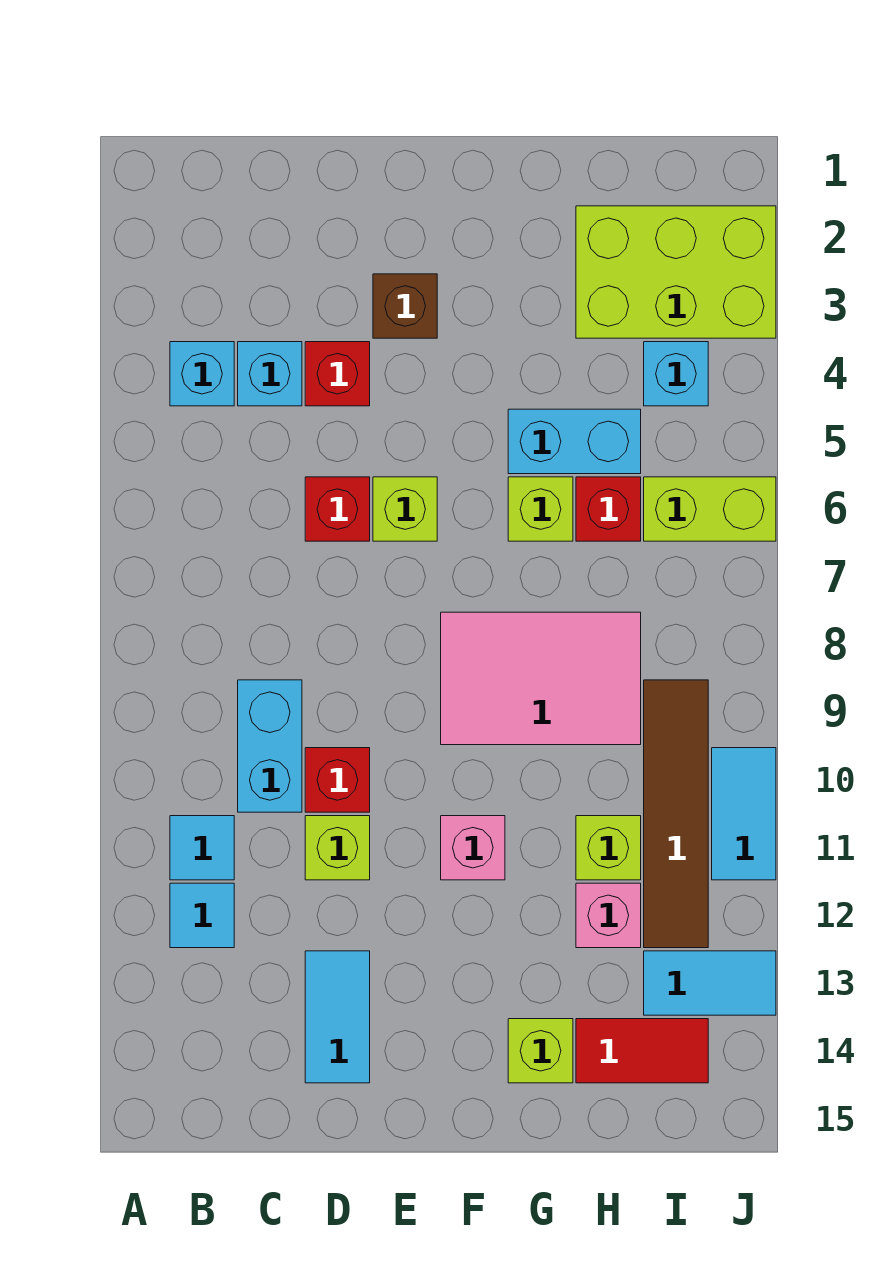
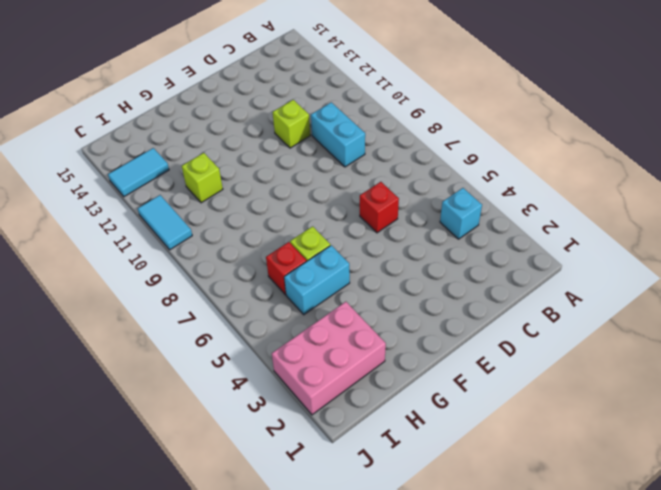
pink brick H2:J3 level 1 -> lime brick H2:J3 level 1
none -> cyan tile B11 level 1
none -> cyan tile B12 level 1
none -> cyan brick C4 level 1

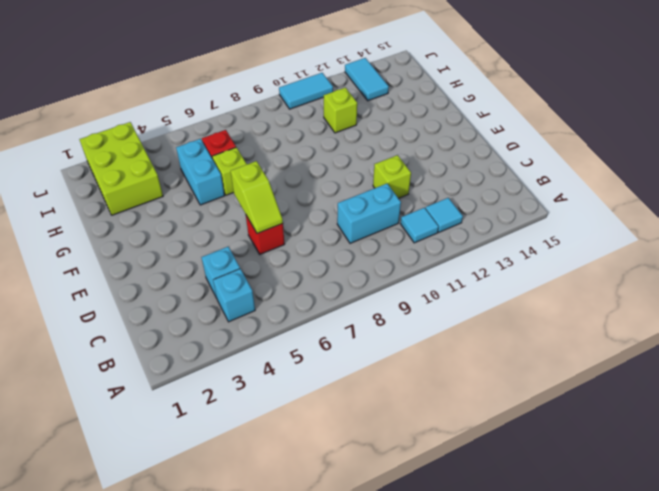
lime slope D6:E6 level 2 top E -> none
none -> red brick D4 level 1
none -> red brick D10 level 1
none -> cyan tile D13:D14 level 1

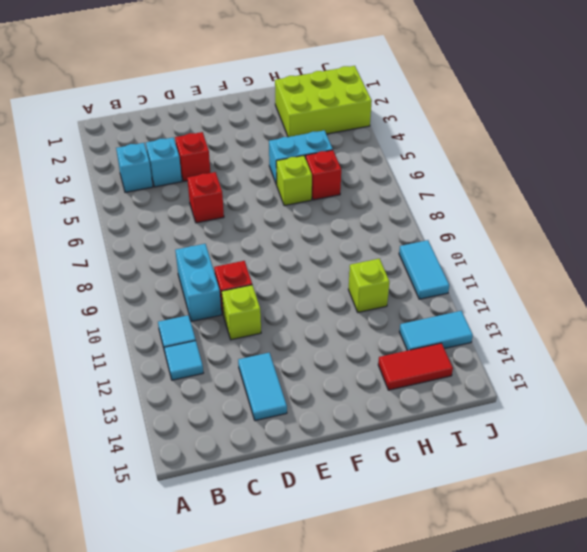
none -> brown brick E3 level 1
none -> lime brick E6 level 1
none -> pink tile F8:H9 level 1

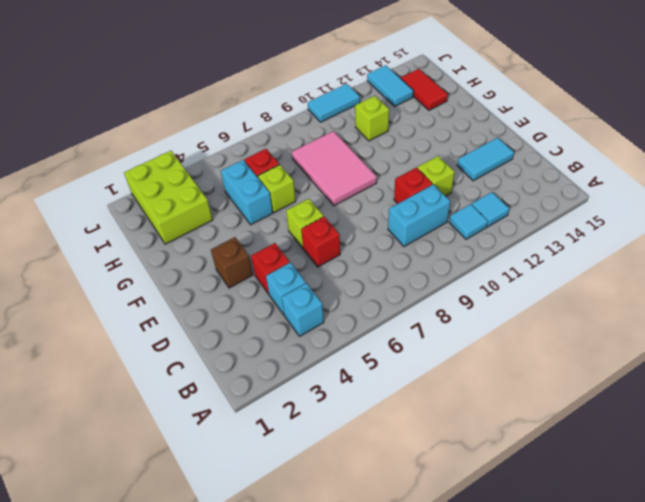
none -> pink brick F11 level 1
none -> lime brick G14 level 1
none -> pink brick H12 level 1

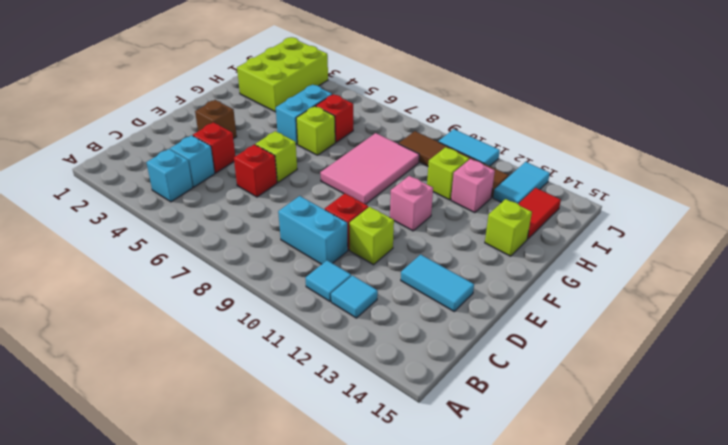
none -> cyan brick I4 level 1
none -> lime brick I6:J6 level 1

